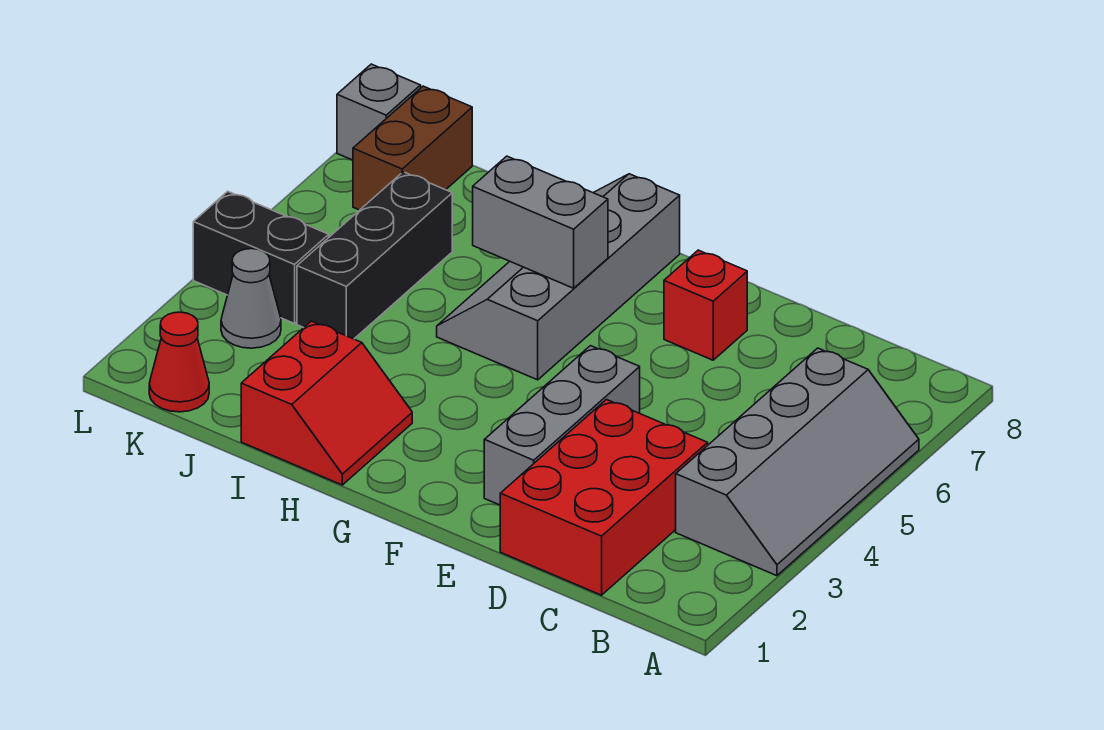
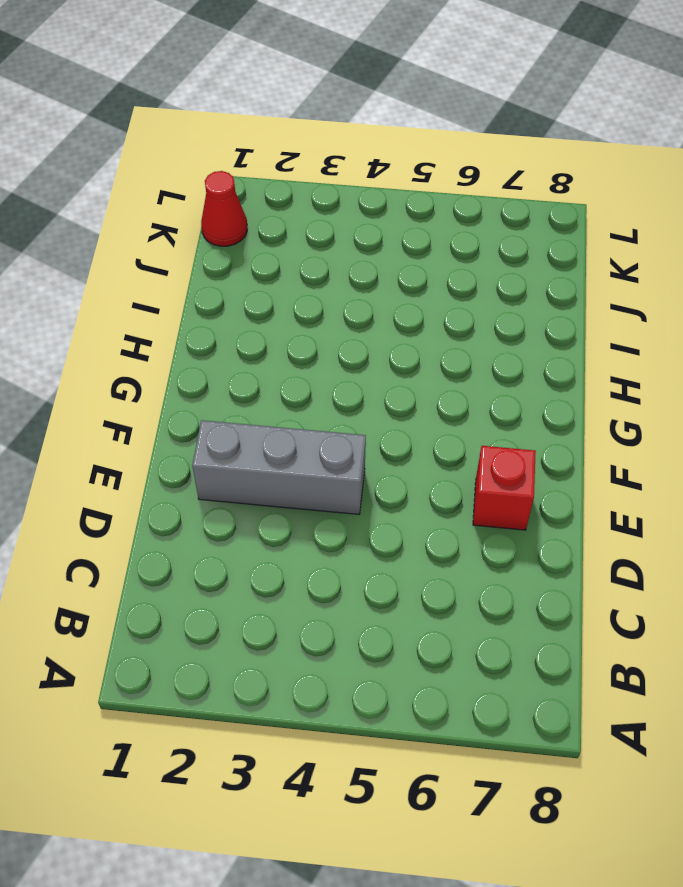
none -> grey slope A3:B6 level 1 top B
none -> red brick C1:D3 level 1
none -> grey slope G5:H8 level 1 top G

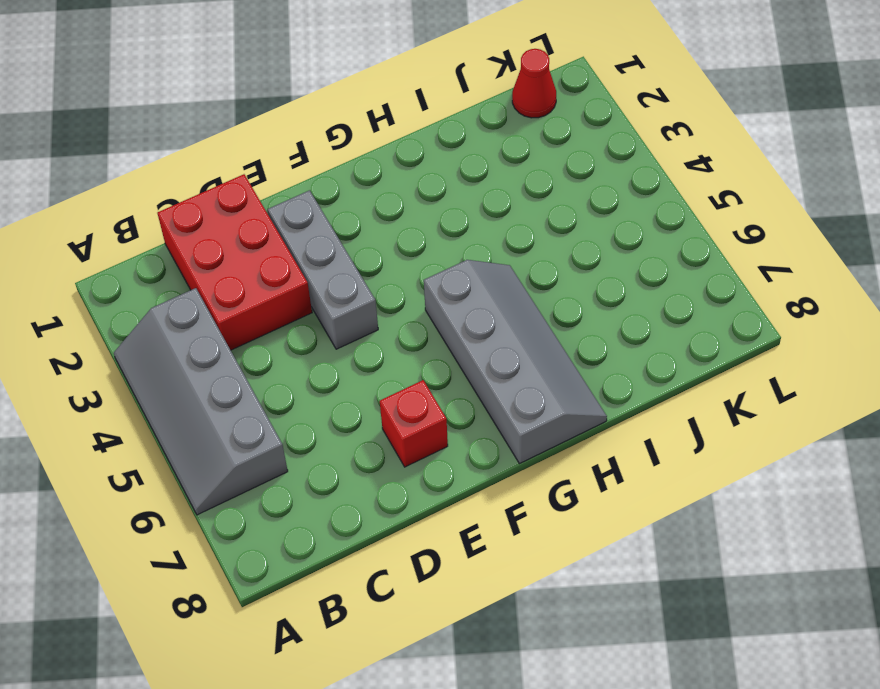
none -> red slope H1:I2 level 1 top I
none -> black brick J4:J6 level 1
none -> grey cone K3 level 1

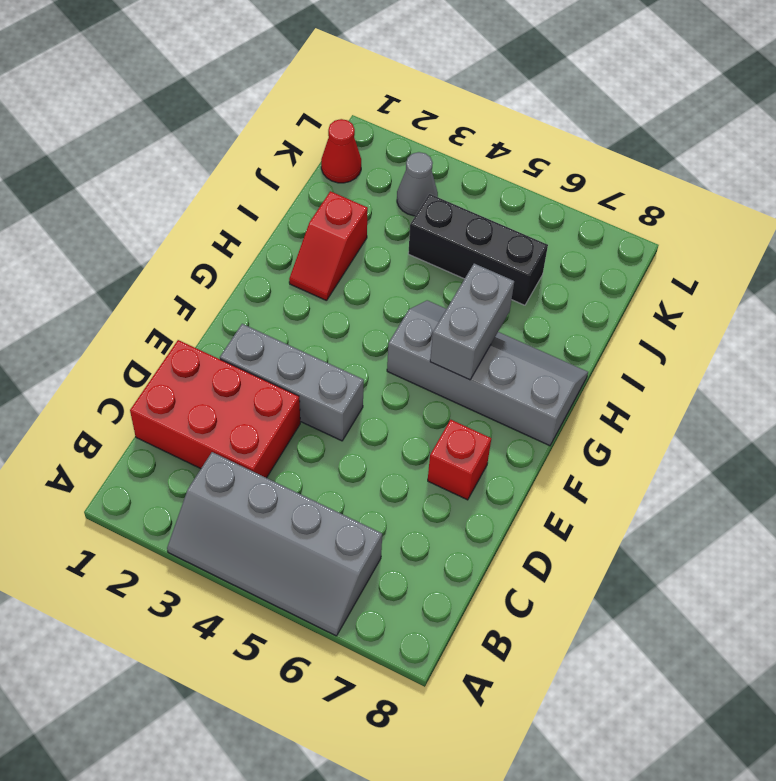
red slope H2:I2 level 1 top I -> red slope H1:I2 level 1 top I
none -> black brick K4:L4 level 1
none -> brown brick K7:K8 level 1
none -> grey brick L8 level 1

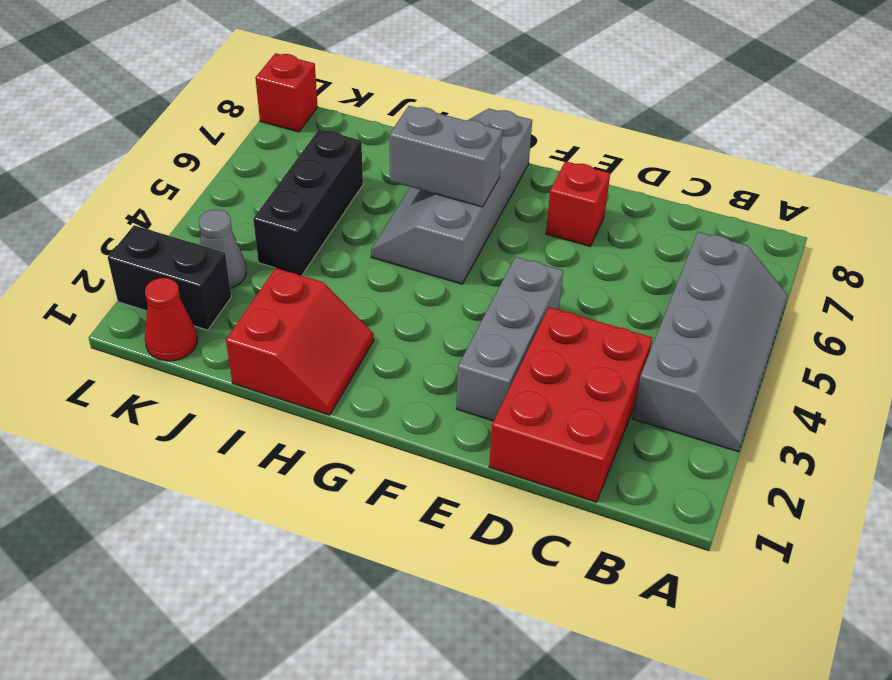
black brick K2:L2 level 1 -> black brick K4:L4 level 1
red brick L8 level 1 -> grey brick L8 level 1
none -> brown brick K7:K8 level 1

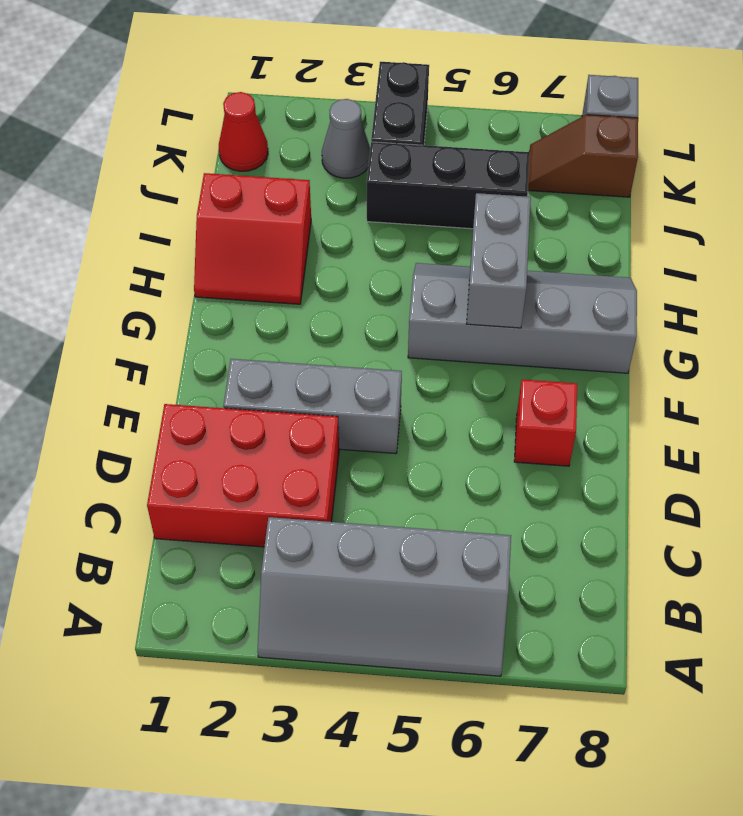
brown slope K7:K8 level 1 top 8 -> brown brick K7:K8 level 1

